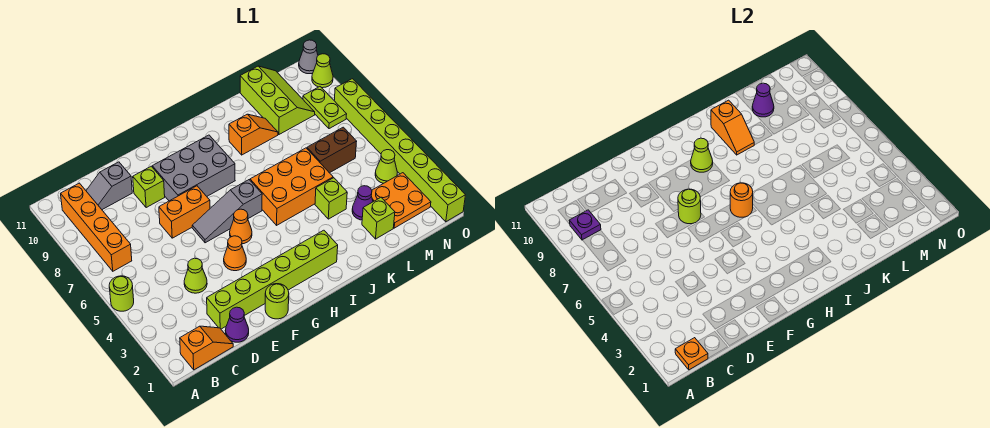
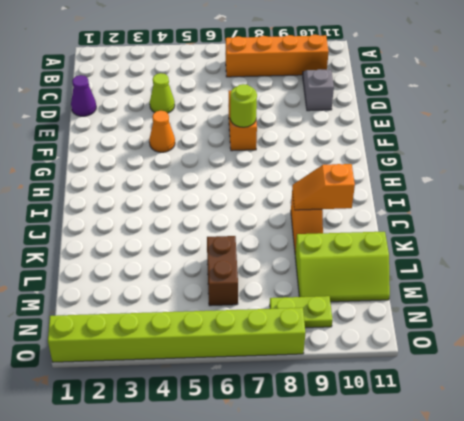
none -> lime round brick A5 level 1
none -> orange slope B1:C1 level 1 top B
none -> lime brick D2:I2 level 1
none -> lime brick E9 level 1

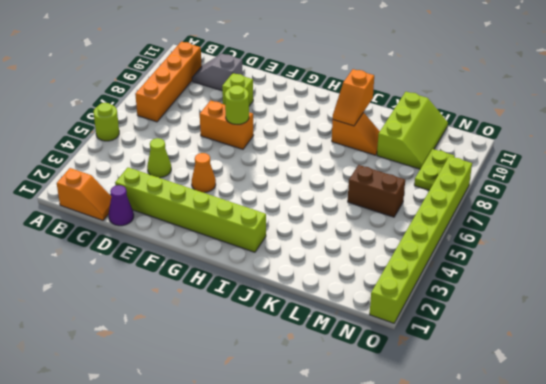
none -> lime round brick F1 level 1
none -> grey slope F6:H6 level 1 top H
none -> grey brick F8:H9 level 1
none -> orange cone G5 level 1

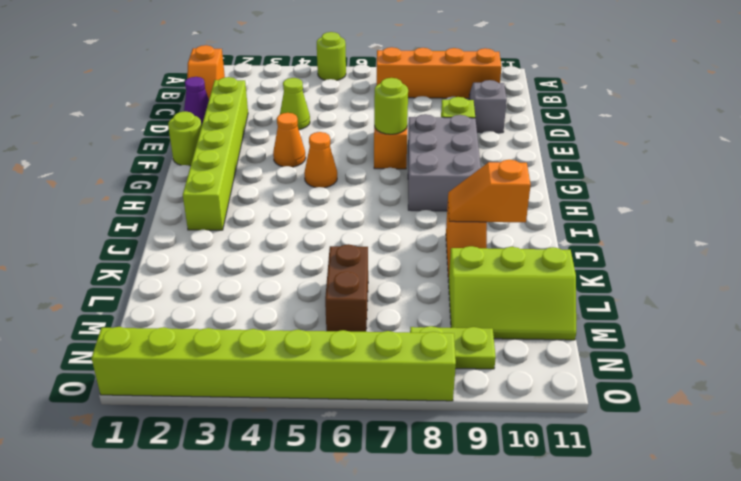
none -> grey slope F6:H6 level 1 top H
none -> orange brick I5:K6 level 1
none -> lime brick K4 level 1
none -> lime brick L2 level 1

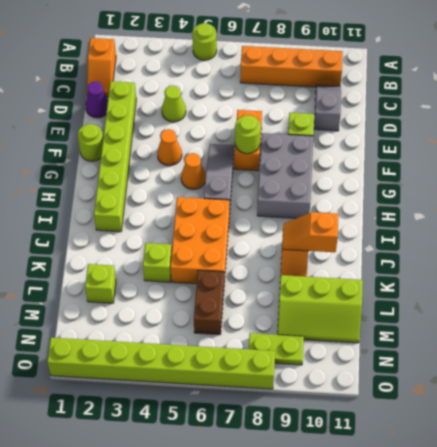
none -> purple cone L3 level 1
none -> orange plate M2:N3 level 1
none -> lime cone N4 level 1
none -> lime cone O10 level 1

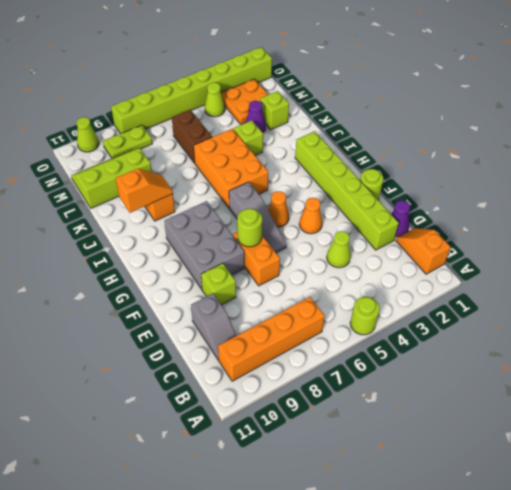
none -> grey cone O11 level 1
none -> orange plate B1 level 2
none -> purple plate B9 level 2
none -> orange round brick H6 level 2

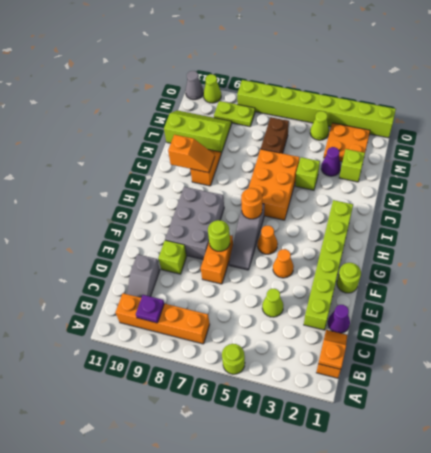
none -> lime cone H9 level 2
none -> purple cone L10 level 2

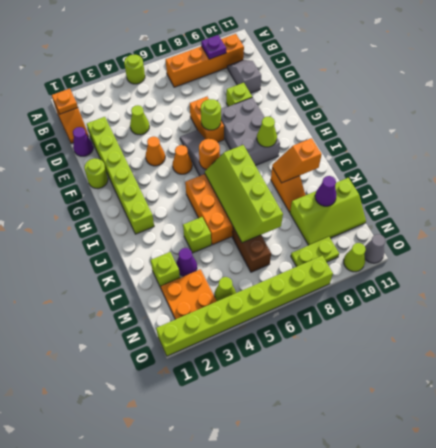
lime slope I6:L7 level 2 top 7 -> none

